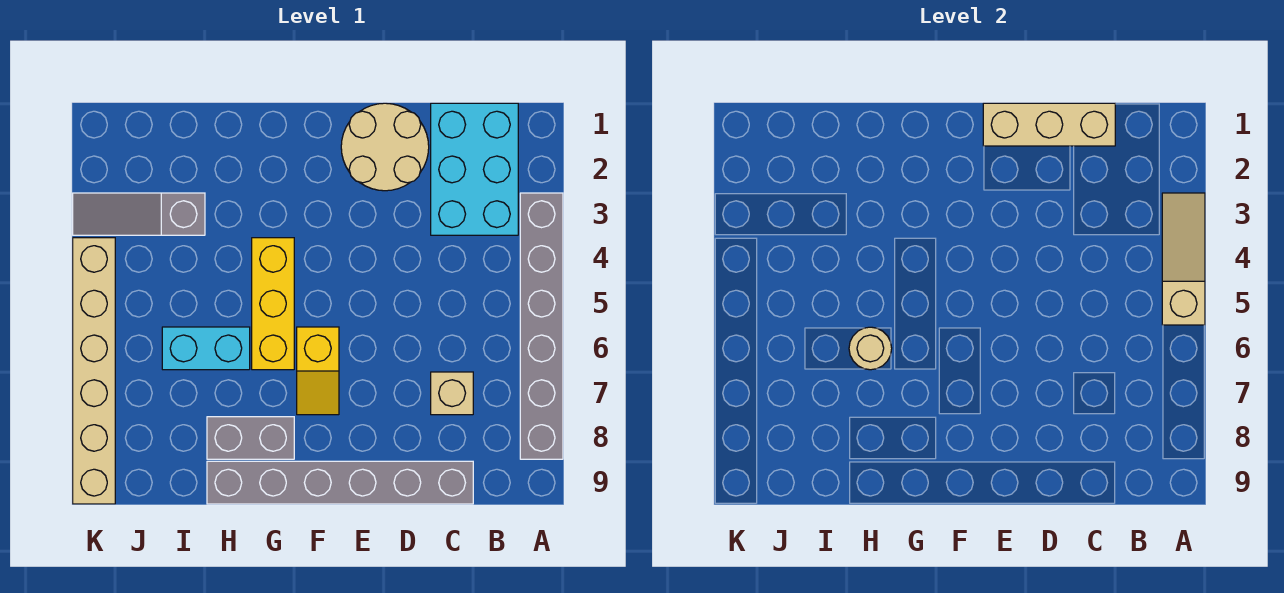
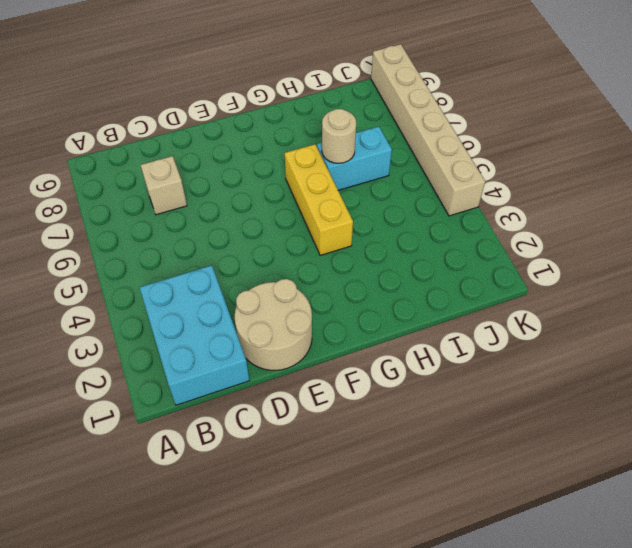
none -> grey brick A3:A8 level 1
none -> grey brick C9:H9 level 1
none -> yellow slope F6:F7 level 1 top 6

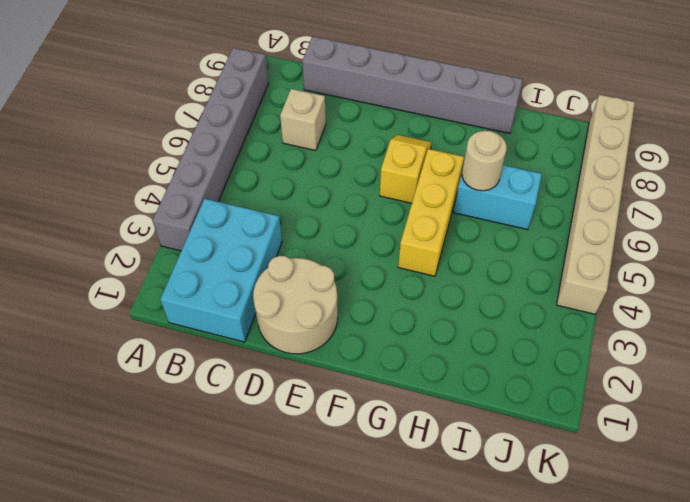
none -> grey brick G8:H8 level 1
none -> grey slope I3:K3 level 1 top I
none -> tan slope A3:A5 level 2 top 5

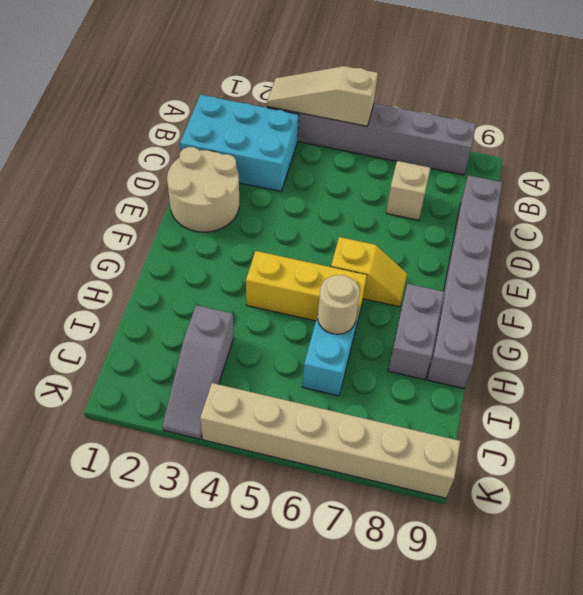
none -> tan brick C1:E1 level 2

